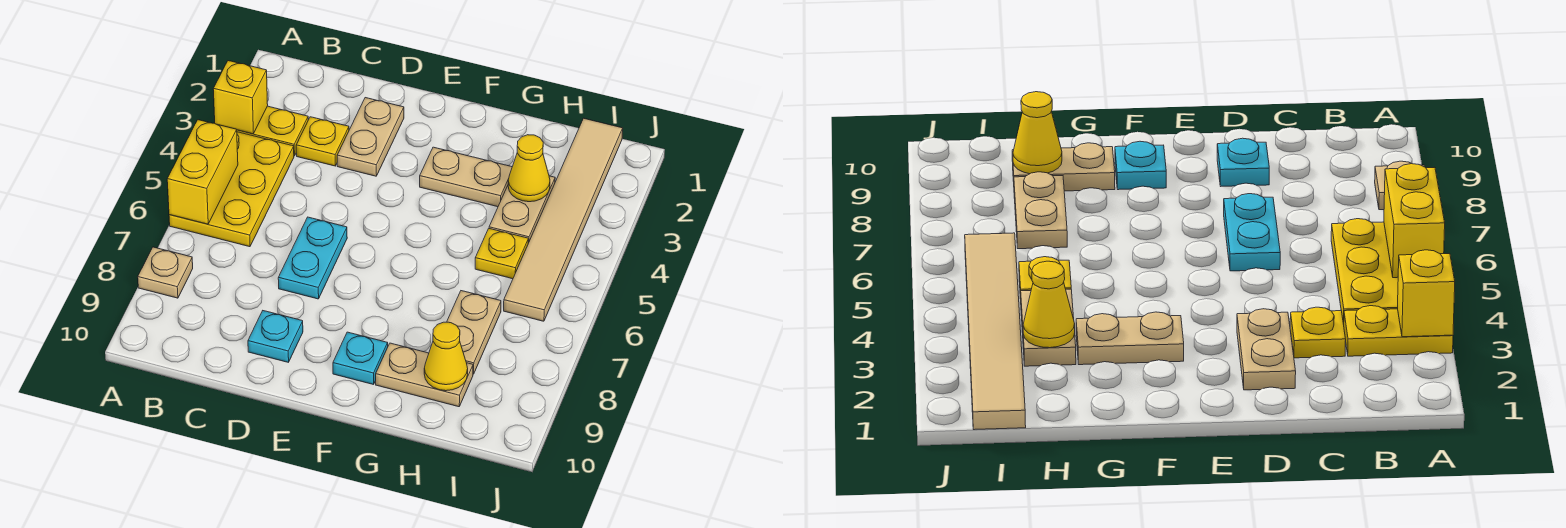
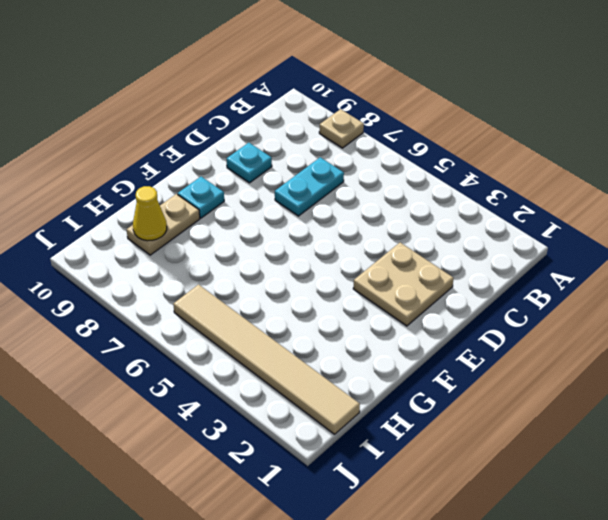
cyan plate C7:D7 level 1 -> cyan plate D6:D7 level 1
tan plate D2:E3 level 1 -> tan plate D2:D3 level 1
none -> yellow plate A3:B3 level 1
none -> yellow plate A4:B6 level 1
none -> yellow plate C3 level 1

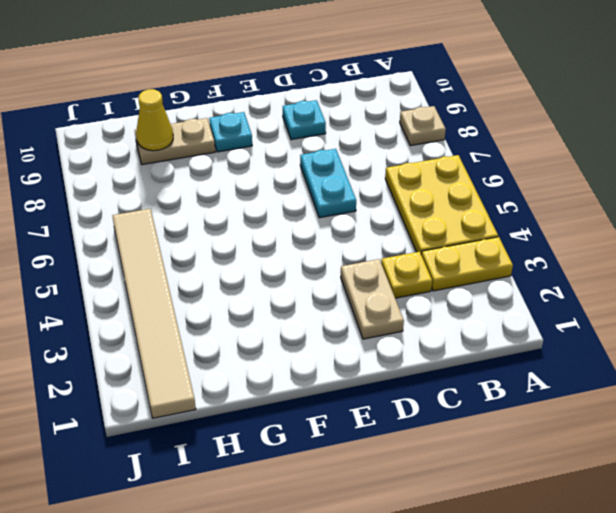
none -> tan plate F3:G3 level 1
none -> tan plate H3:H4 level 1
none -> yellow plate H5 level 1

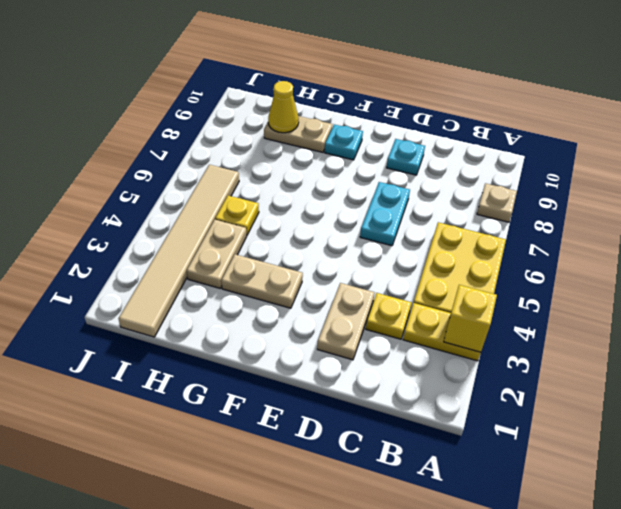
none -> tan plate H7:H8 level 1
none -> yellow brick A5:A6 level 2
none -> yellow cone H3 level 2

